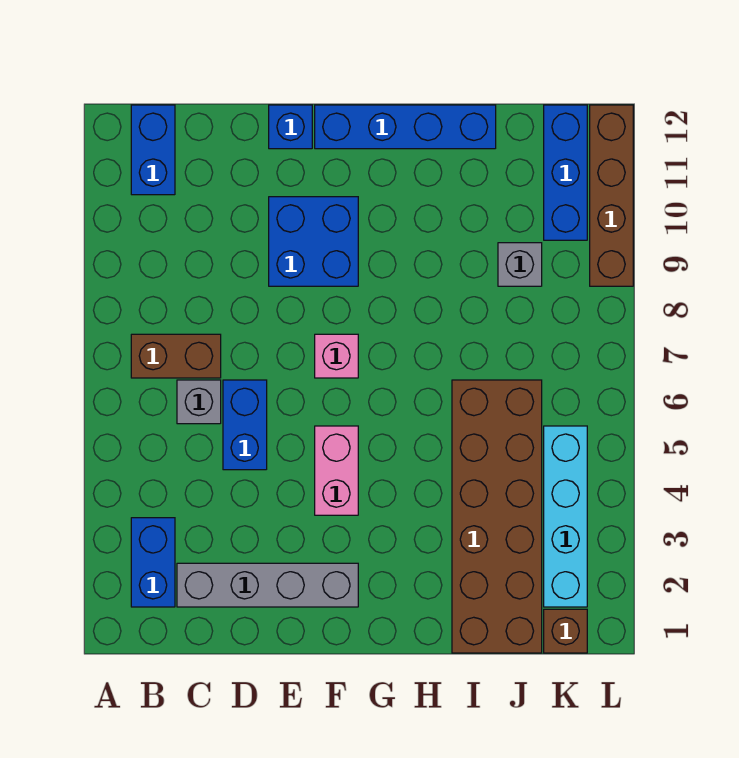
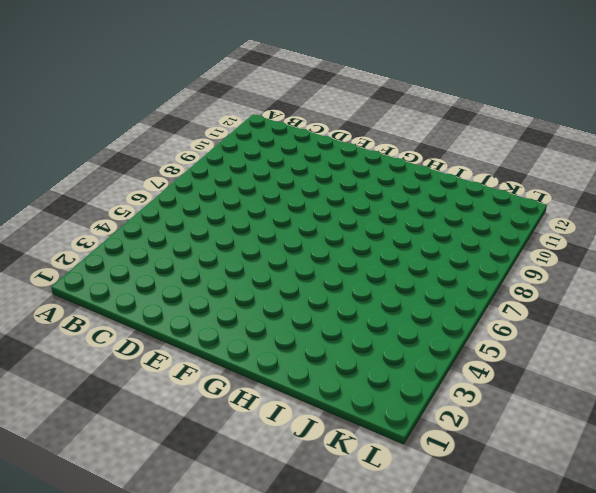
none -> blue brick B2:B3 level 1
none -> brown brick B7:C7 level 1
none -> blue brick B11:B12 level 1

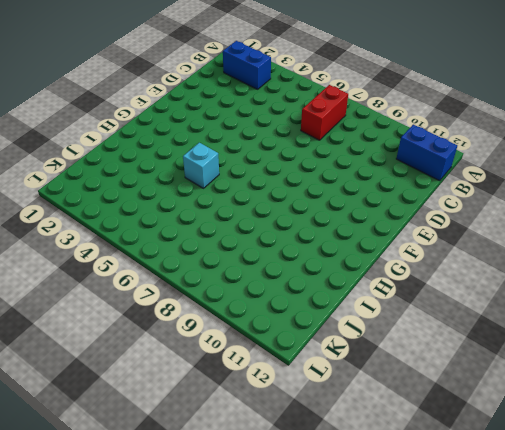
red brick B7:C7 level 1 -> brown brick B7:C7 level 1
cyan brick H5 level 1 -> none
none -> grey brick C2:F2 level 1
none -> grey brick C6 level 1
none -> blue brick D5:D6 level 1

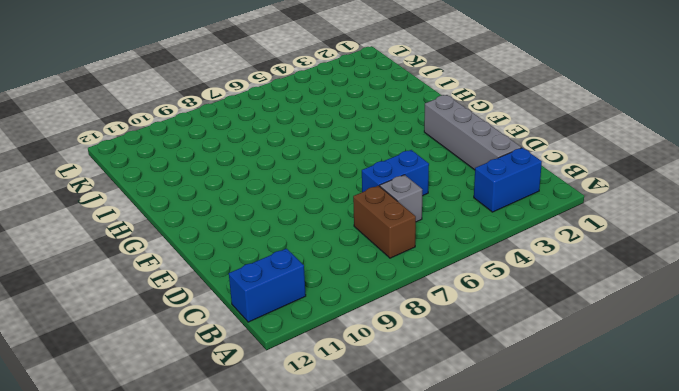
none -> blue brick E9:F10 level 1
none -> blue brick E12 level 1
none -> pink brick F4:F5 level 1

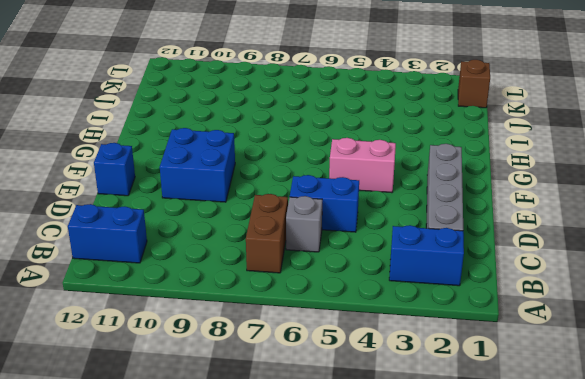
none -> pink brick F7 level 1
none -> blue brick F12:I12 level 1
none -> brown brick I1:J6 level 1

